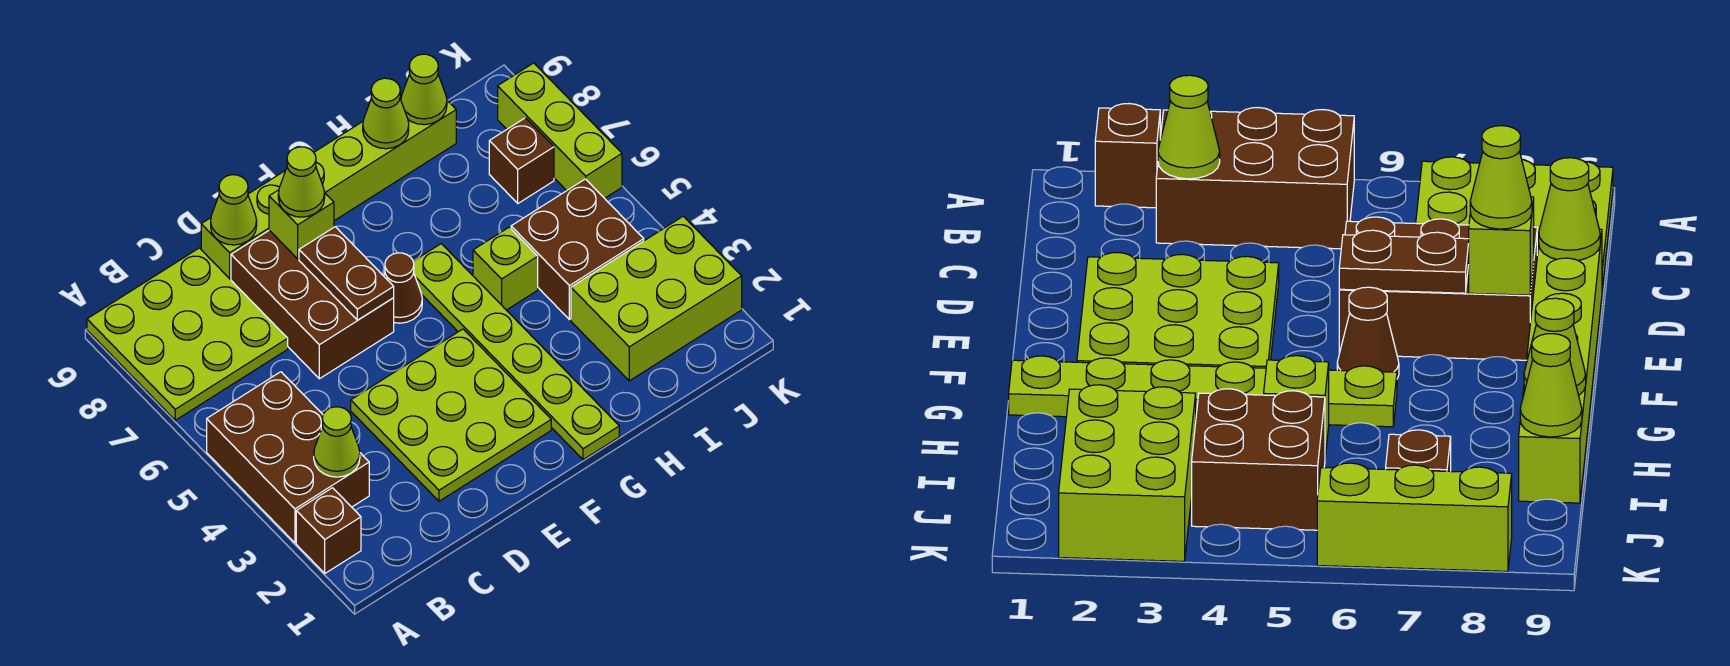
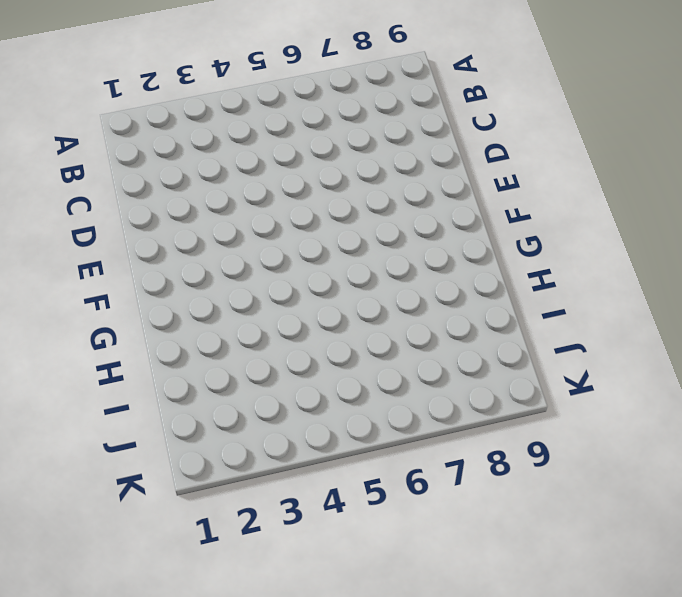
none -> brown brick A2 level 1
none -> brown brick A3:B5 level 1
none -> lime plate A7:C9 level 1

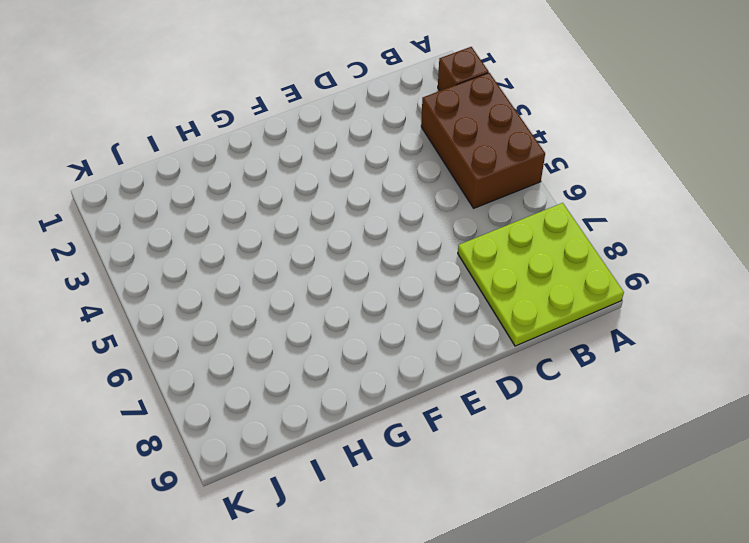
none -> lime plate D2:F4 level 1
none -> brown brick D6:E8 level 1
none -> lime brick D9:I9 level 1

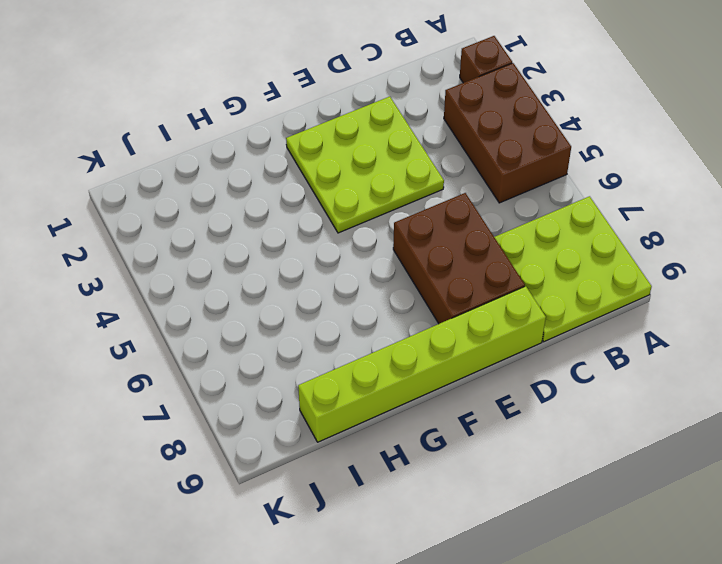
none -> brown cone F6 level 1
none -> lime plate G1:G6 level 1
none -> lime brick H5 level 1

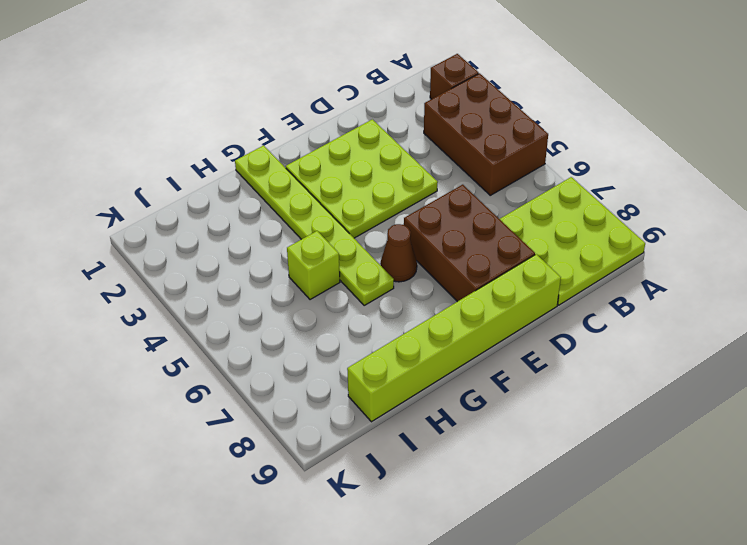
none -> lime brick I2:K3 level 1
none -> brown brick I4:J5 level 1
none -> brown brick J7 level 1

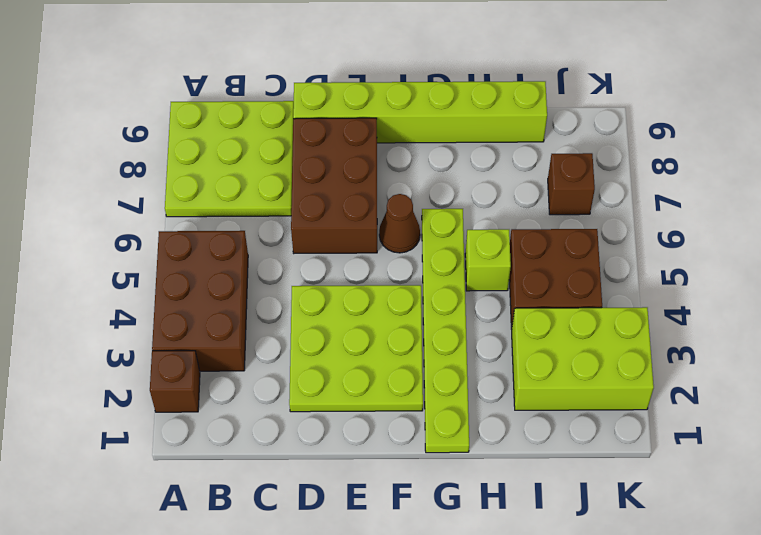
none -> lime brick K6:K8 level 1
none -> lime cone B3 level 2
none -> lime cone D9 level 2

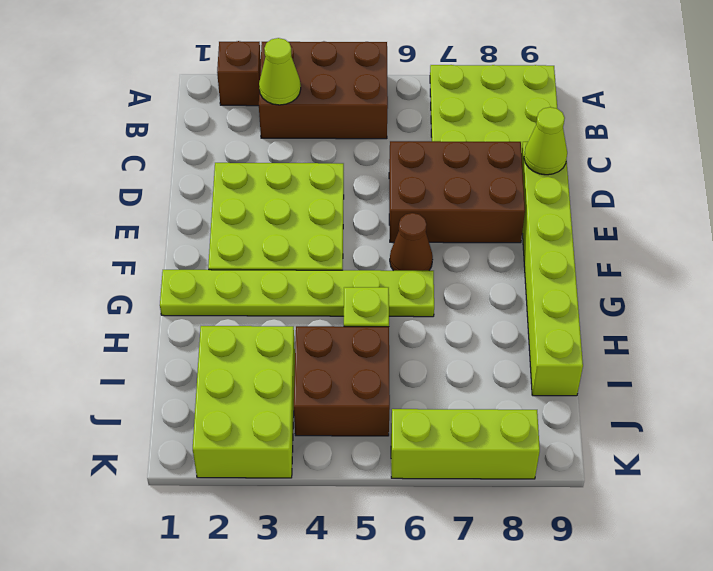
none -> brown brick J7 level 1
none -> brown plate E6:E7 level 2
none -> lime brick E8 level 2

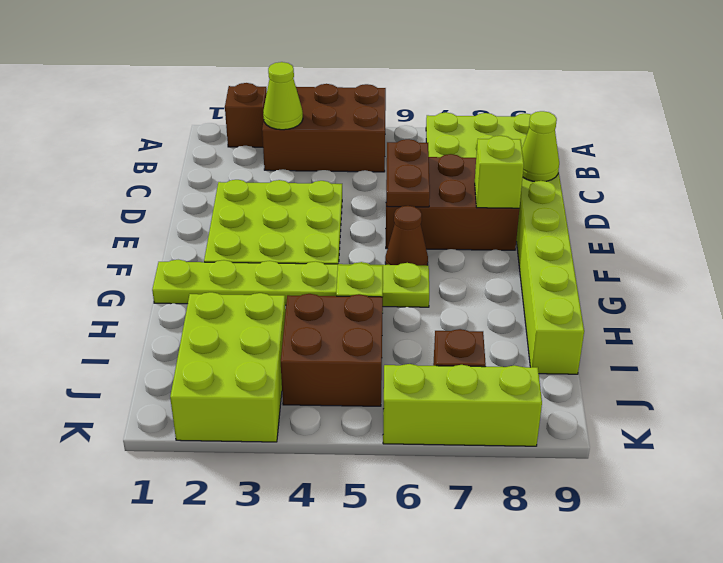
brown plate D6:E6 level 2 -> brown plate E6:E7 level 2
none -> lime cone H9 level 2
none -> lime cone I9 level 2
none -> lime cone E8 level 3

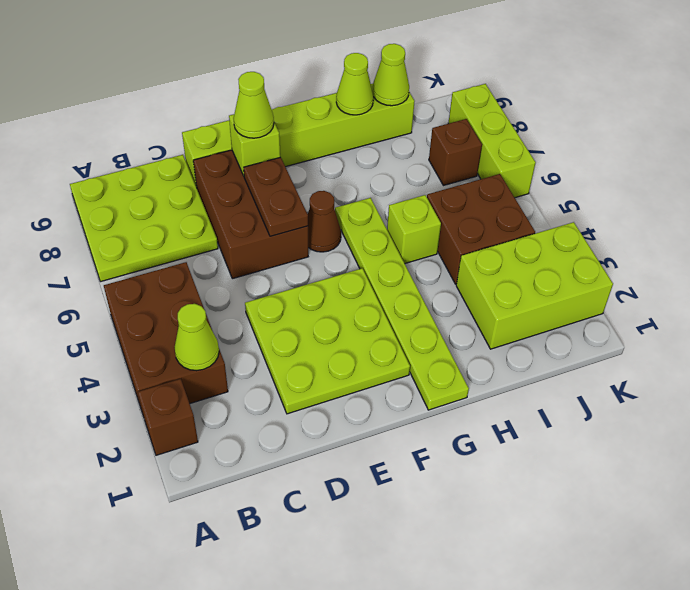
none -> lime cone D9 level 2

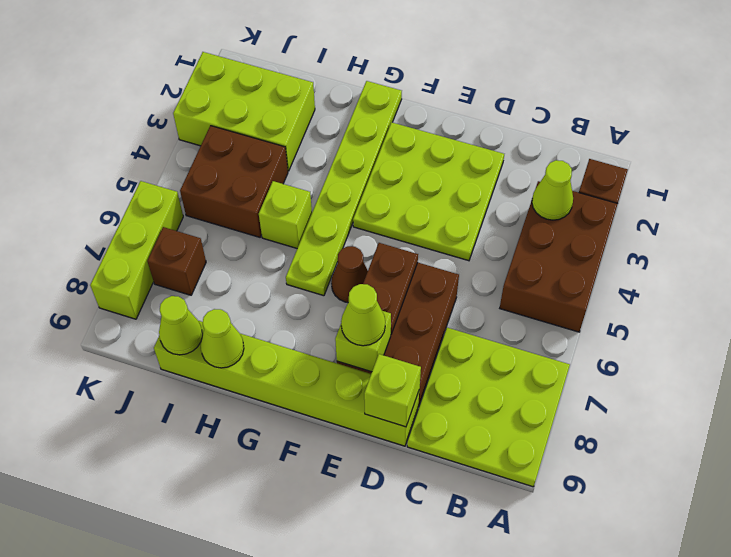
lime brick D9 level 2 -> lime cone D9 level 2

